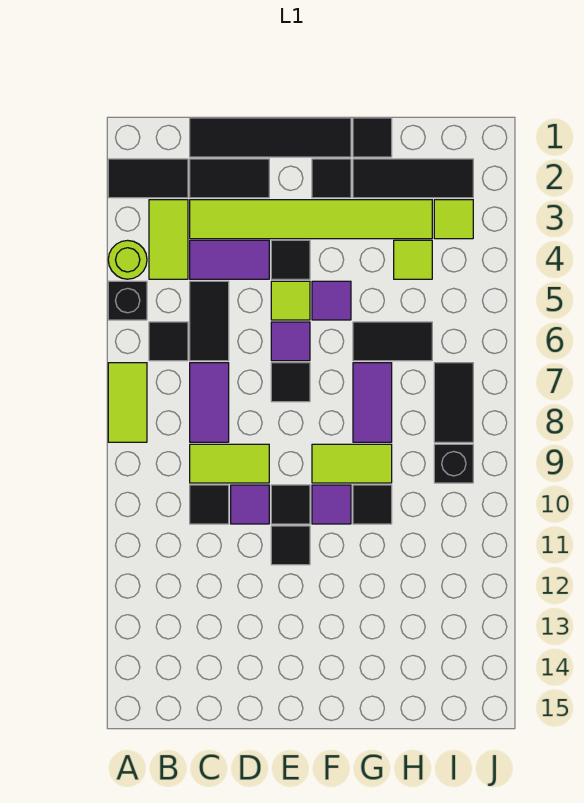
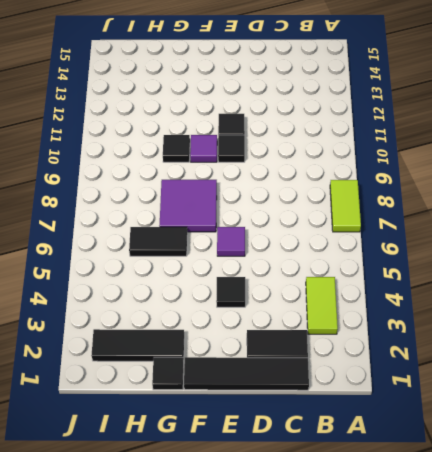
purple tile F7:G8 level 1 -> purple tile G7:G8 level 1
none -> black tile A2:B2 level 1
none -> lime round brick A4 level 1
none -> black brick A5 level 1
none -> black tile B6 level 1

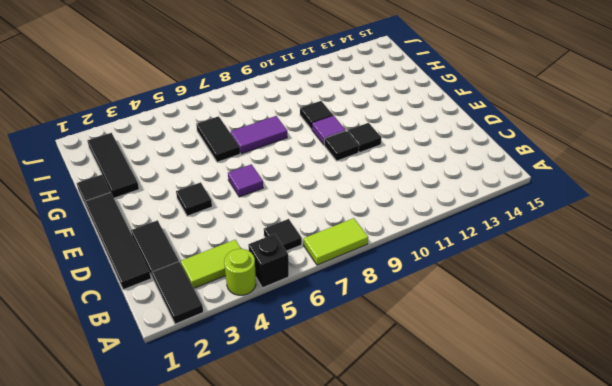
none -> lime tile C3:H3 level 1
none -> purple tile C4:D4 level 1
none -> black tile C5:C6 level 1
none -> purple tile C7:C8 level 1

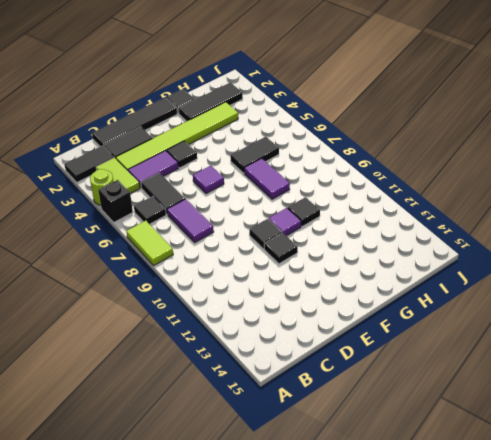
none -> lime tile C9:D9 level 1
none -> black tile C10 level 1
none -> purple tile D10 level 1
none -> lime tile E5 level 1

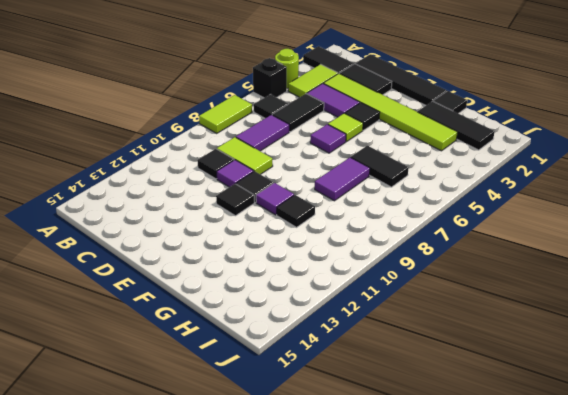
none -> black tile E7 level 1
none -> black tile F2 level 1
none -> purple tile F5 level 1
none -> lime tile F9:G9 level 1

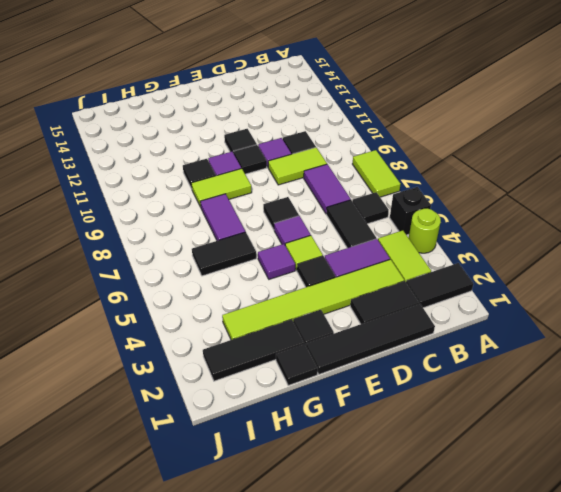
none -> lime tile H4 level 1
none -> lime tile I3 level 1
none -> black tile I7:I8 level 1
none -> black brick I9 level 1

